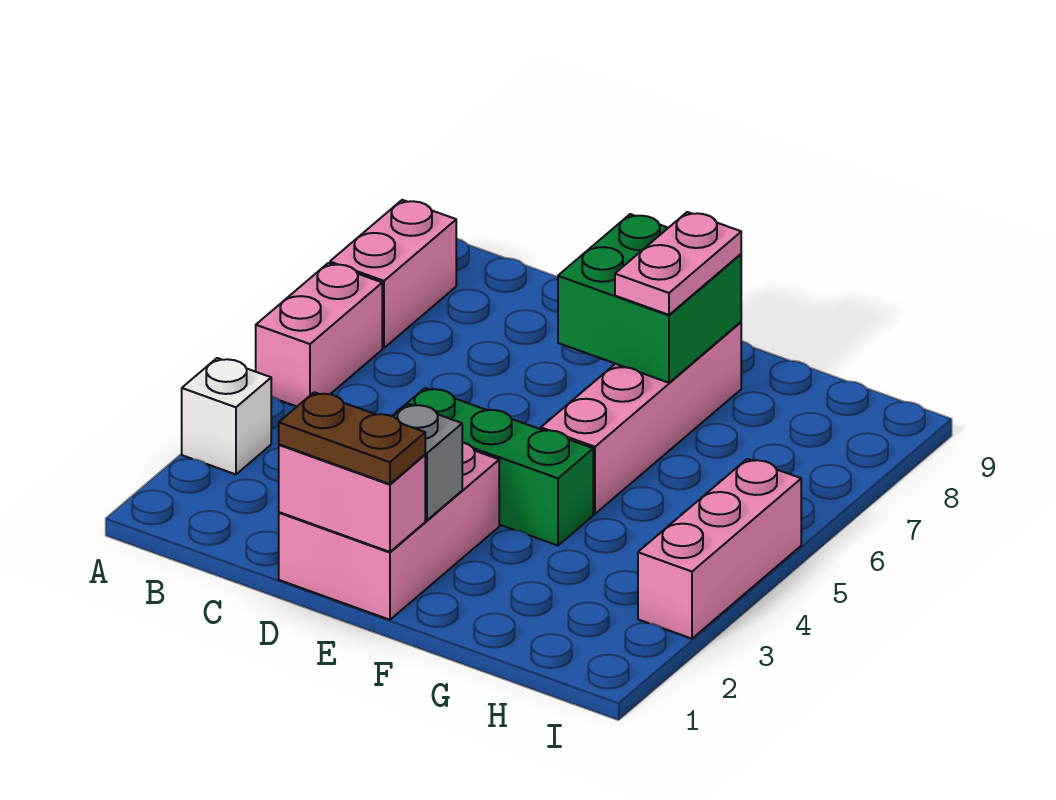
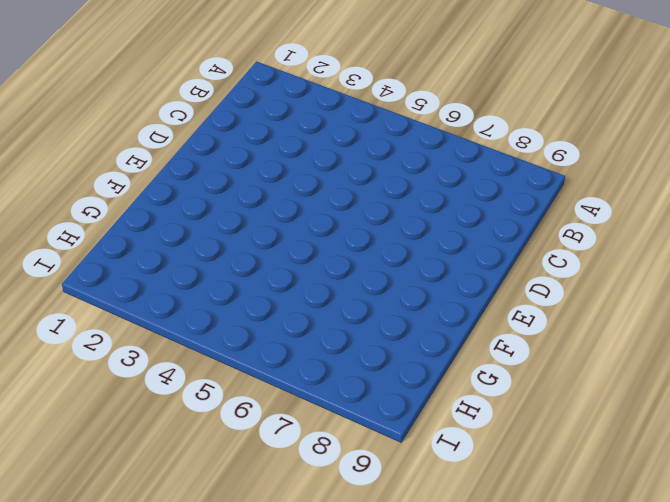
none -> white brick A3 level 1
none -> pink brick A5:A6 level 1
none -> pink brick A7:A8 level 1

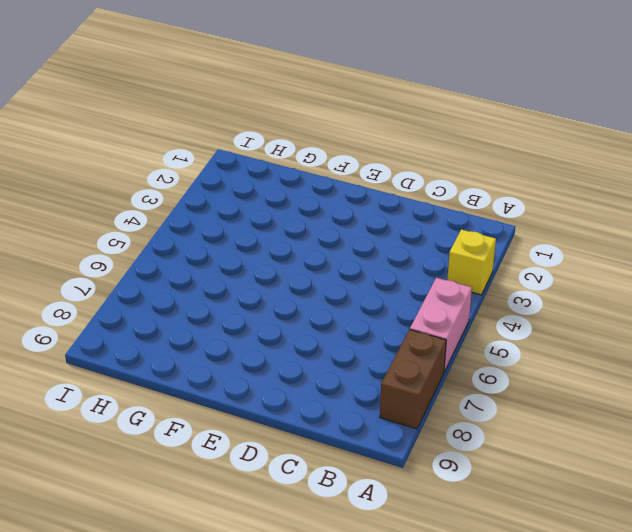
yellow brick A3 level 1 -> white brick A3 level 1
brown brick A7:A8 level 1 -> pink brick A7:A8 level 1
none -> pink brick D1:E3 level 1
none -> green brick D4:F4 level 1
none -> pink brick F5:F8 level 1

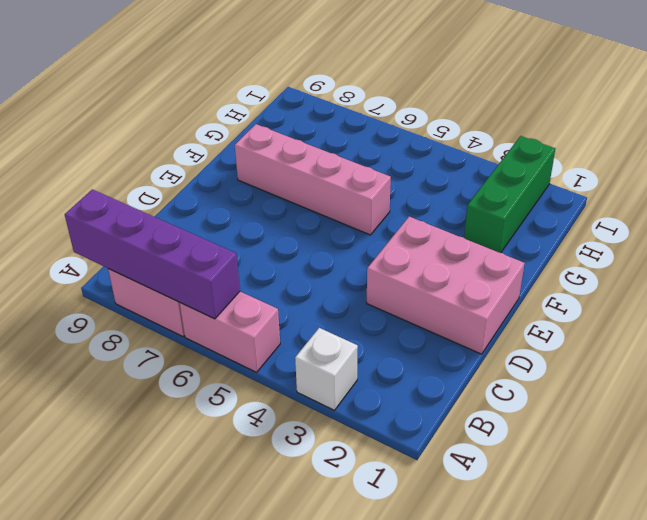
purple brick A6:A9 level 2 -> none
green brick G2:I2 level 1 -> green brick D4:F4 level 1
none -> pink brick I3:I5 level 1
none -> pink brick D1:E1 level 2
none -> grey brick E2 level 2

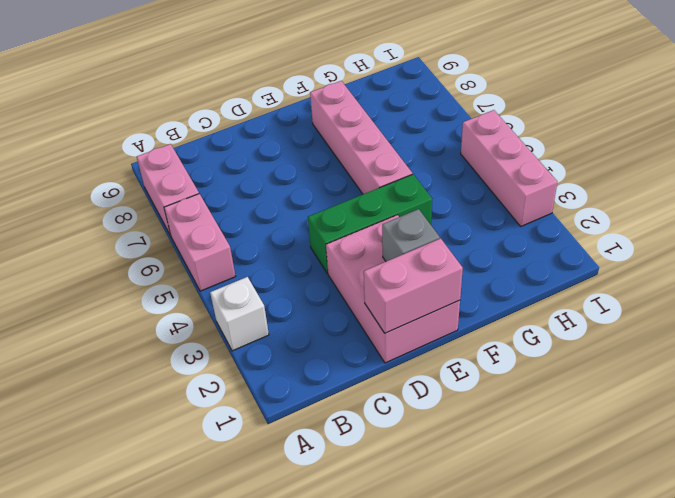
none -> green brick E7:F8 level 2
none -> brown plate D1:E1 level 3
none -> pink plate F7:F8 level 3

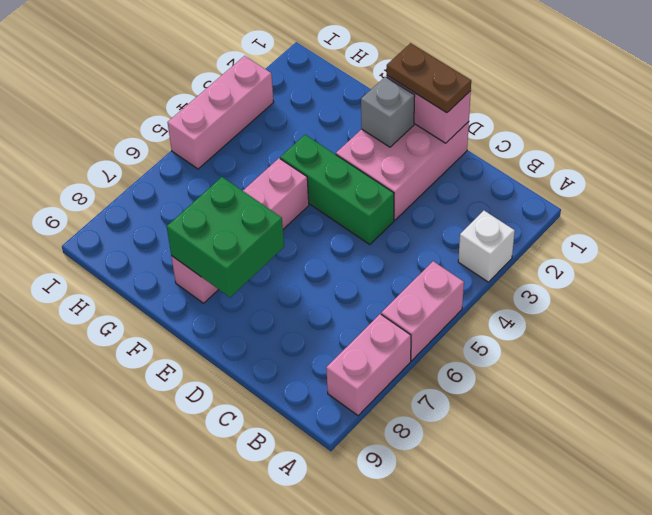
none -> pink plate F7:F8 level 3

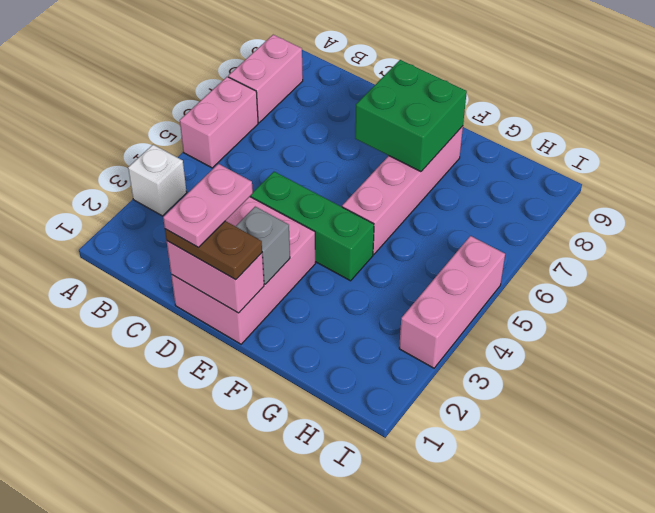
pink plate D1:D2 level 4 -> pink plate F7:F8 level 3

